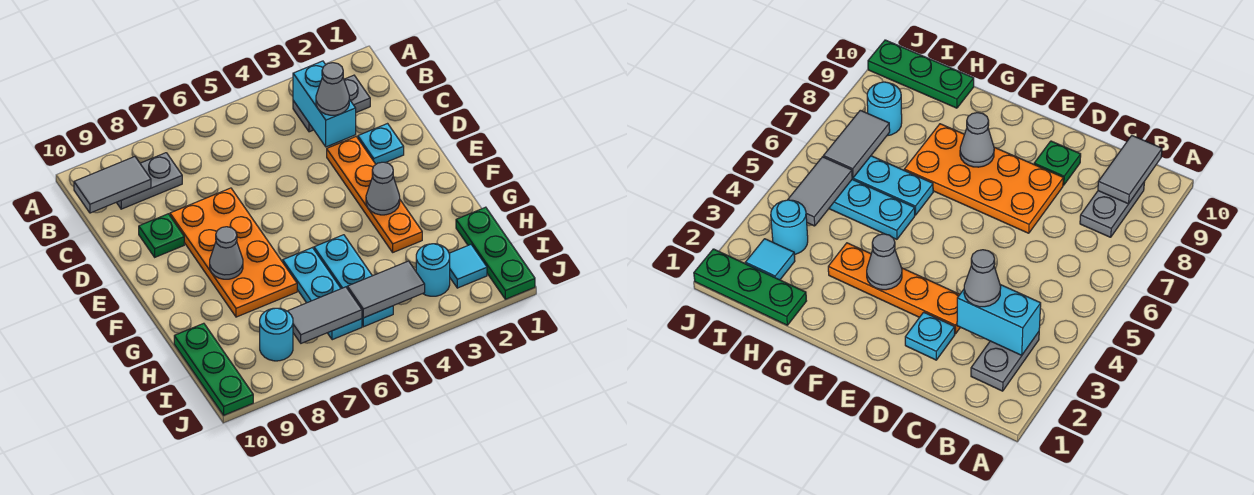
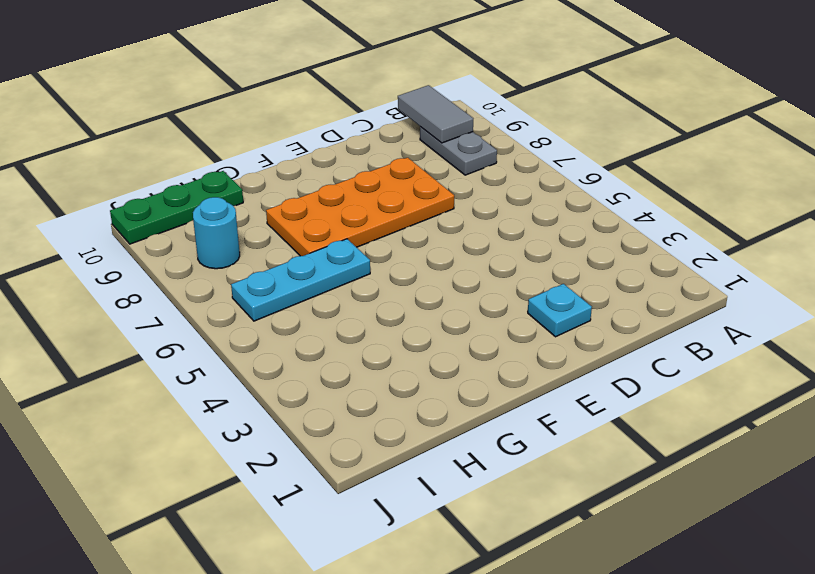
none -> grey plate B2:B3 level 1
none -> orange plate D3:G3 level 1
none -> green plate D9 level 1

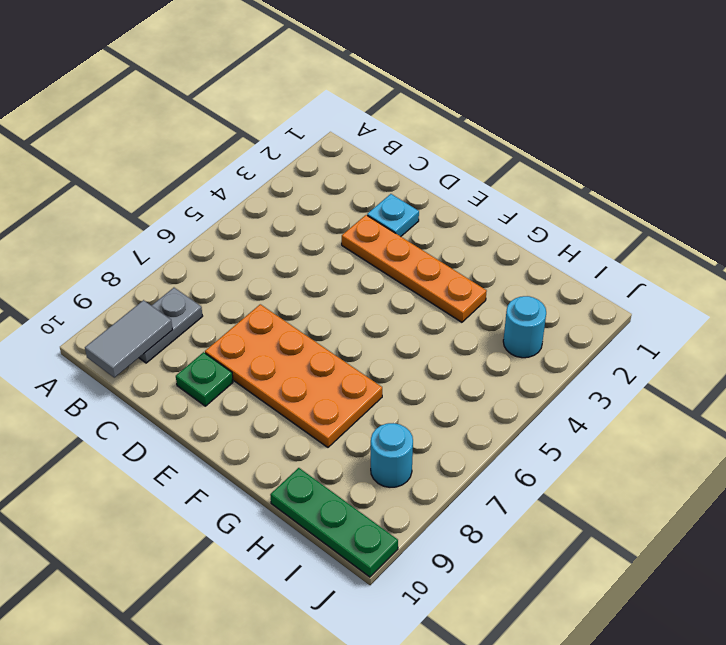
none -> grey plate B2:B3 level 1
none -> cyan plate G5:I5 level 1
none -> cyan plate G6:I6 level 1

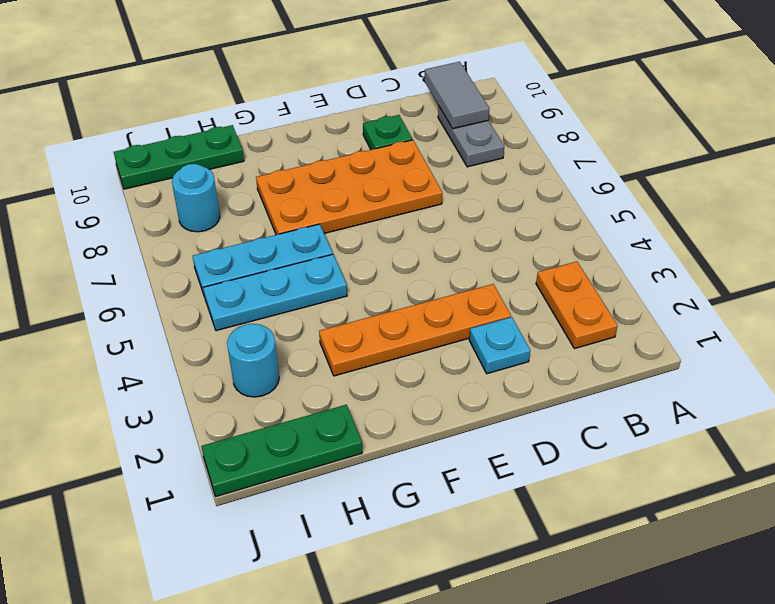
orange plate B2:B3 level 1 -> grey plate B2:B3 level 1
none -> cyan tile I2 level 1
none -> cyan brick B3:C3 level 2
none -> grey cone F3 level 2

